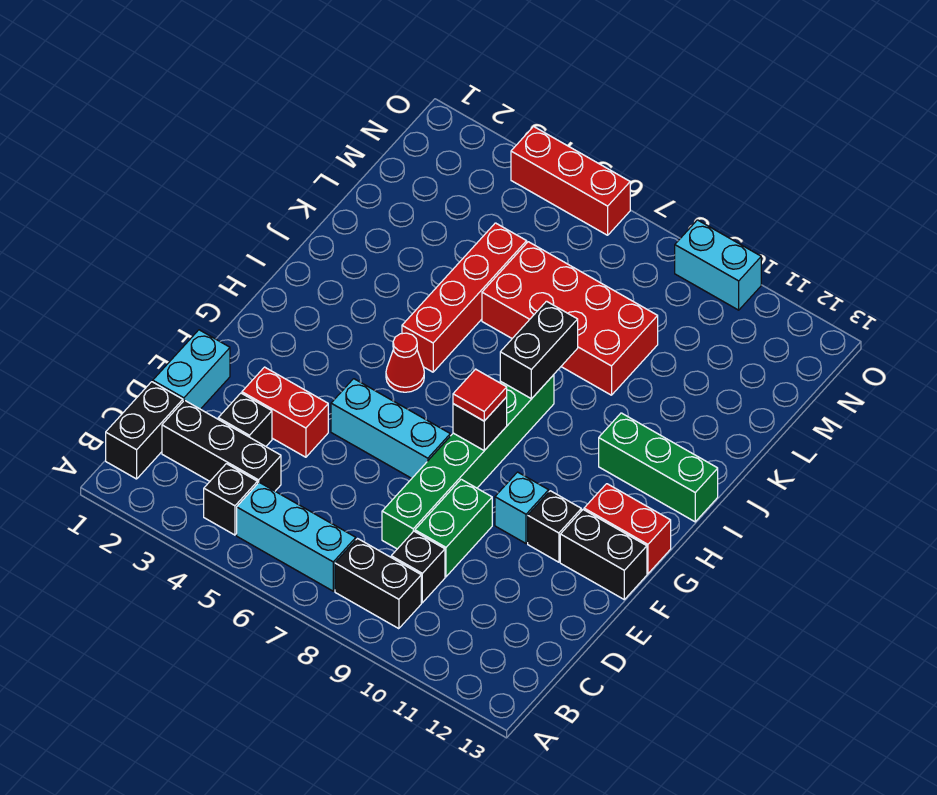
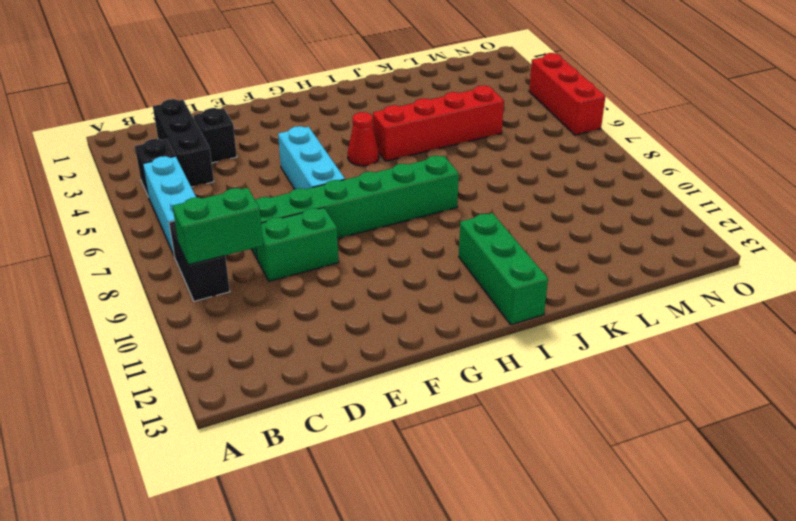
green brick B9:C9 level 2 -> none
none -> black brick B1:C1 level 1
none -> black brick C9 level 1
none -> cyan brick D1:E1 level 1

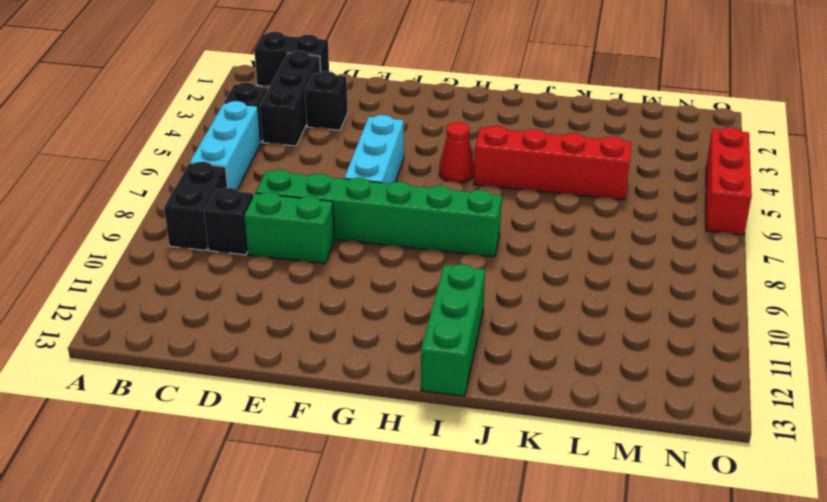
none -> cyan brick D1:E1 level 1
none -> red brick E3:E4 level 1
none -> cyan brick F10 level 1

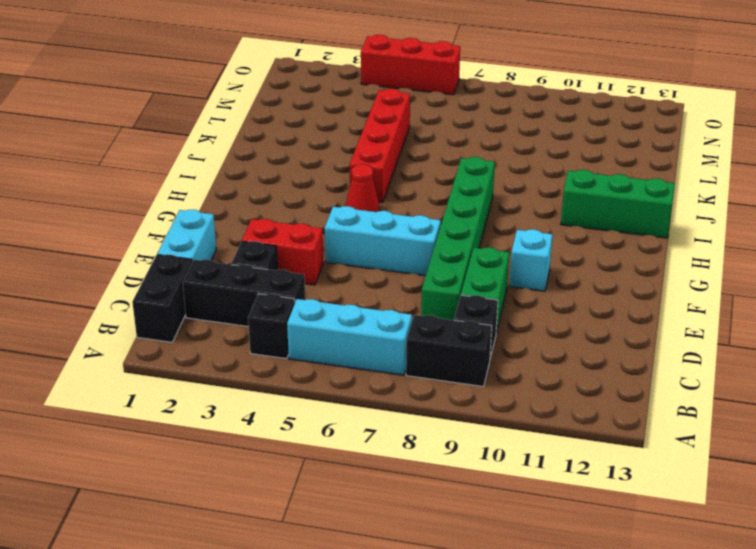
none -> black brick F11 level 1
none -> black brick F12:F13 level 1
none -> red brick G12:G13 level 1

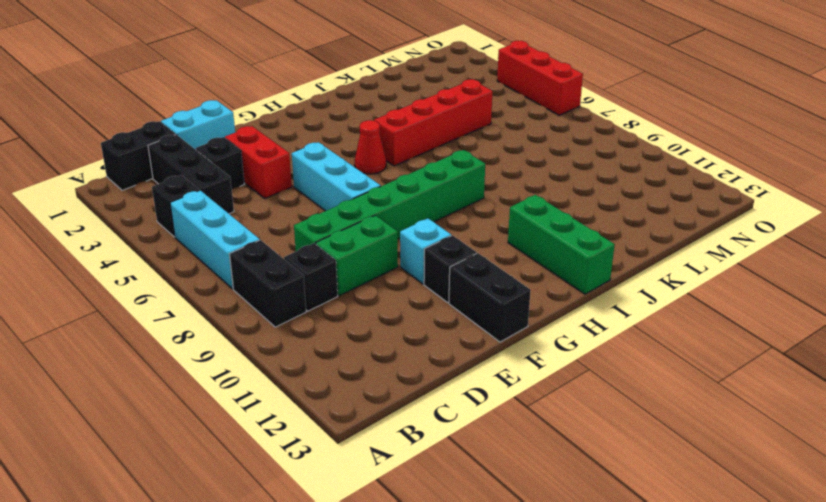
none -> red brick G12:G13 level 1
none -> red brick K6:L9 level 1
none -> cyan brick O9:O10 level 1

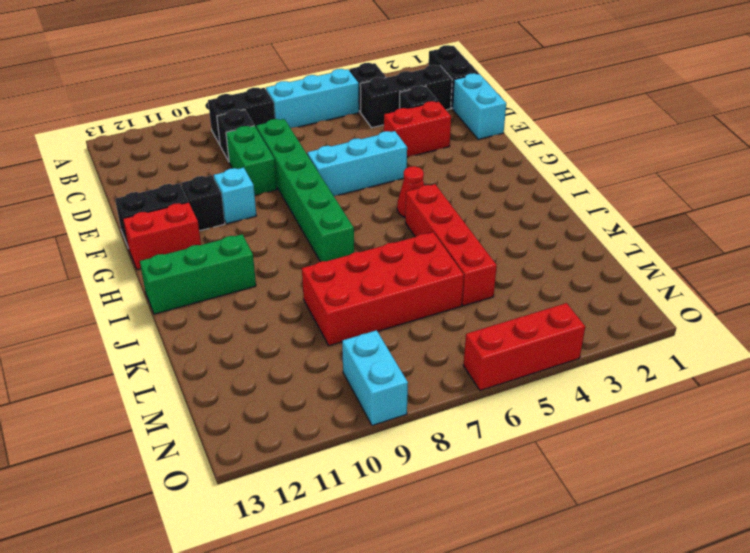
cyan brick N9:O9 level 1 -> cyan brick O9:O10 level 1
none -> black brick G8 level 2
none -> black brick I8:J8 level 2
none -> red tile G8 level 3

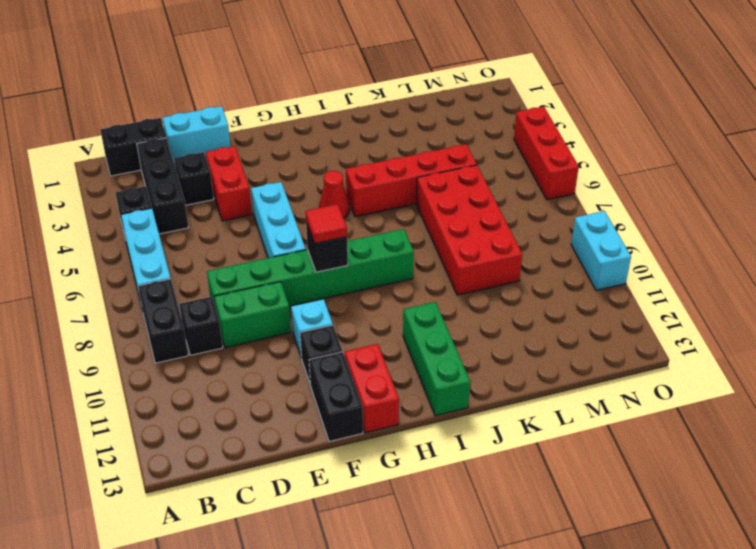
none -> black brick I8:J8 level 2

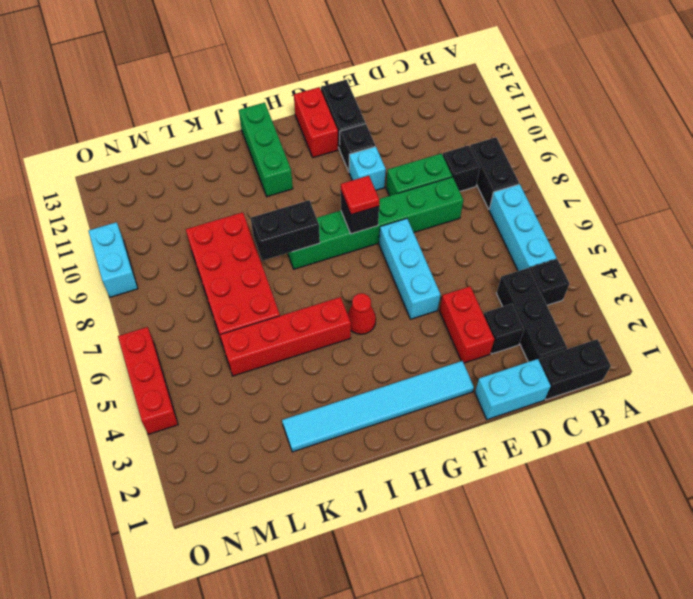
cyan tile F2:K2 level 1 -> none

